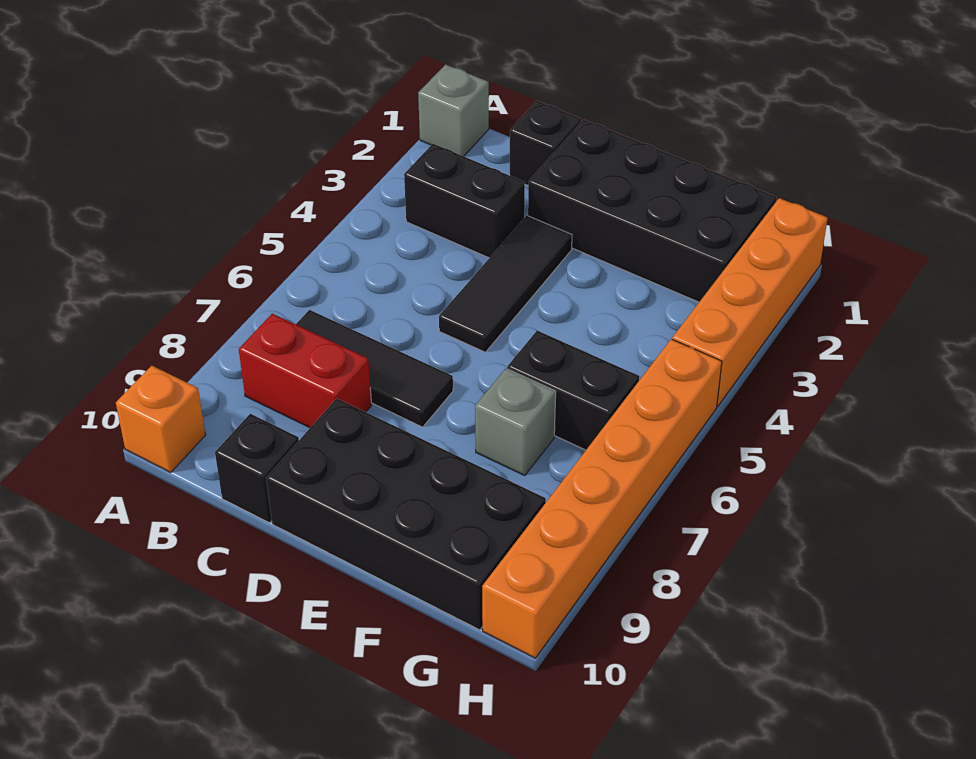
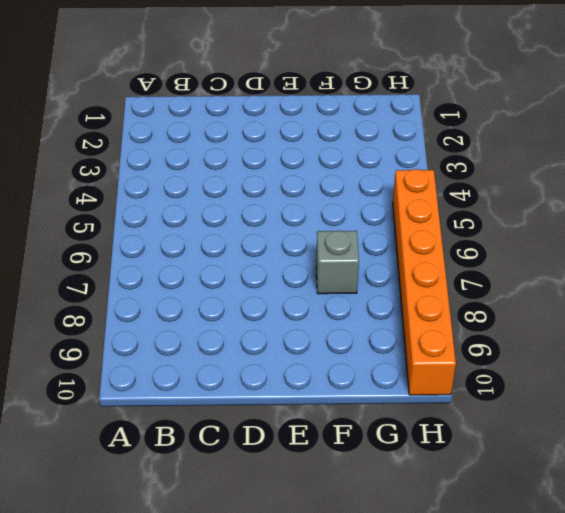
none -> grey brick A1 level 1
none -> orange brick A10 level 1
none -> black brick B3:C3 level 1

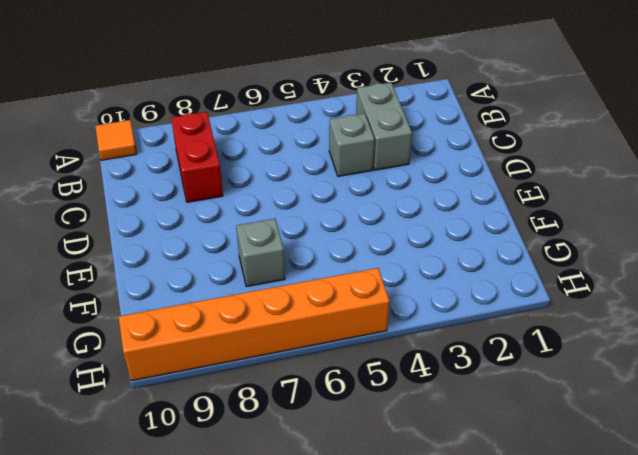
orange tile A10 level 1 -> orange brick A10 level 1
grey brick B3:C3 level 1 -> black brick B3:C3 level 1
grey brick C4 level 1 -> grey brick A1 level 1
none -> black tile B7:D7 level 1
none -> black brick C1 level 1
none -> black brick C10 level 1

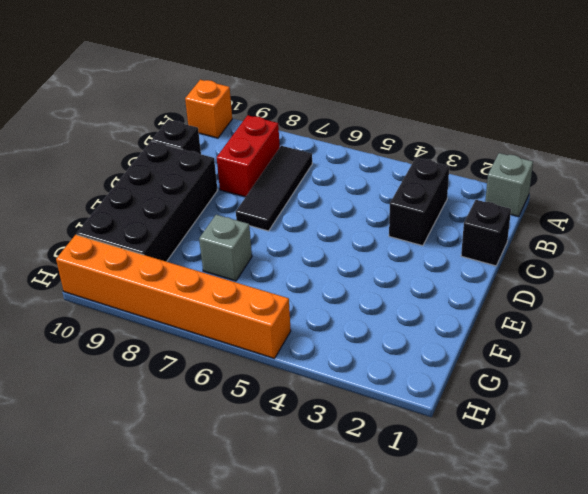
none -> black brick D1:G2 level 1
none -> black tile D3:D5 level 1
none -> black brick F6:G6 level 1

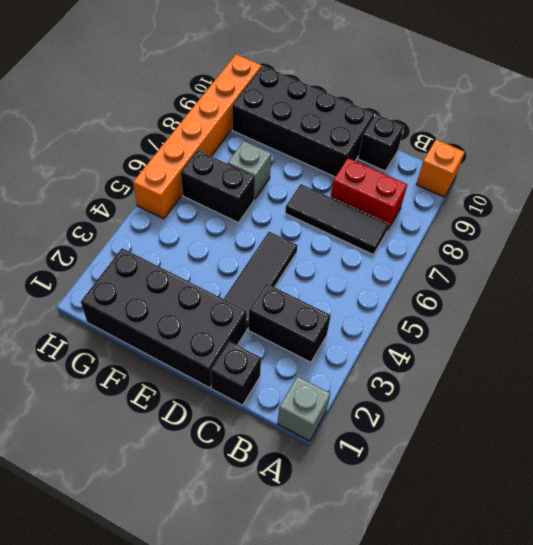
none -> orange brick H1:H4 level 1

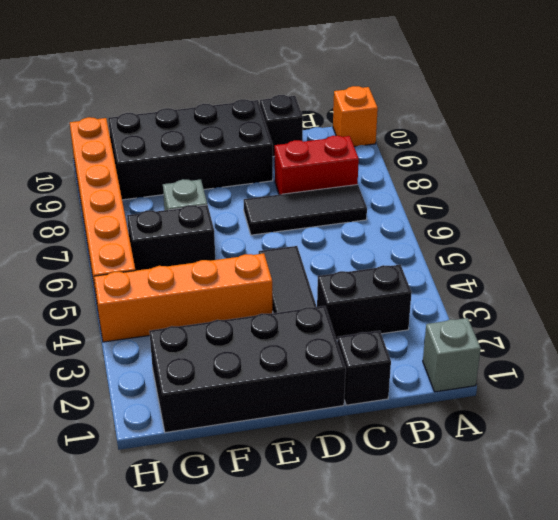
orange brick E4:H4 level 1 -> orange brick H1:H4 level 1

